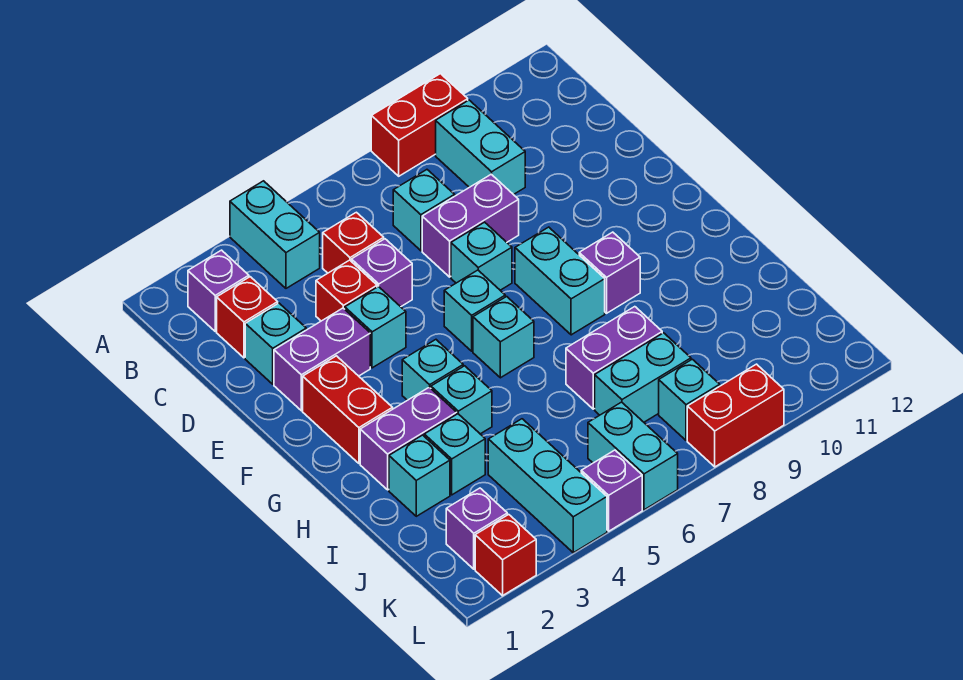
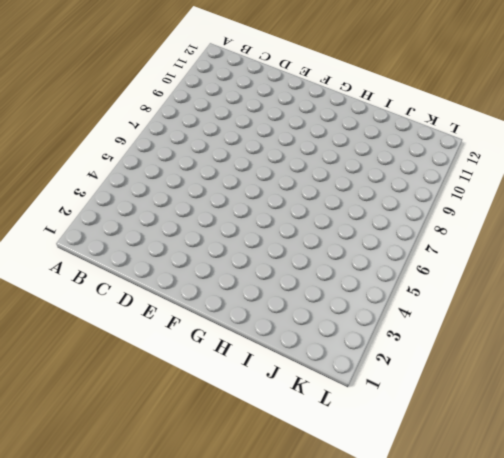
none -> cyan brick A4:B4 level 1
none -> red brick A8:A9 level 1
none -> purple brick B2 level 1
none -> cyan brick B9:C9 level 1

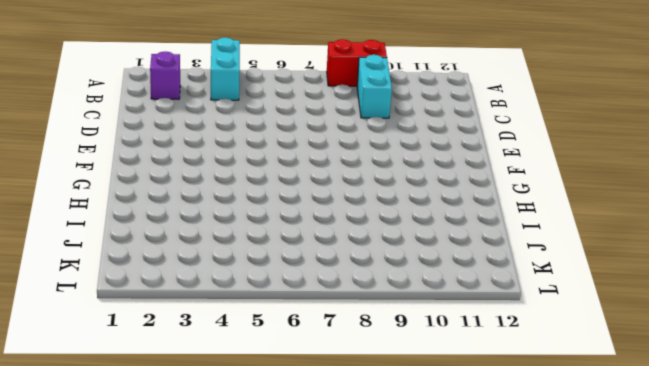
none -> red brick C2 level 1
none -> red brick C5 level 1
none -> cyan brick C7 level 1
none -> cyan brick D2 level 1

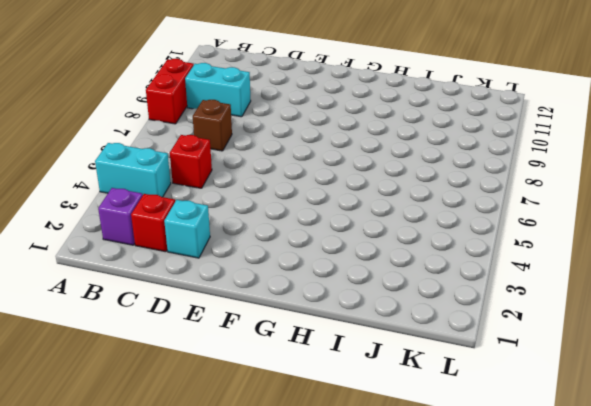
brown brick C7 level 1 -> cyan brick C7 level 1
none -> red brick D4 level 1
none -> purple brick D5 level 1
none -> purple brick D7:D8 level 1
none -> purple brick E2:E3 level 1

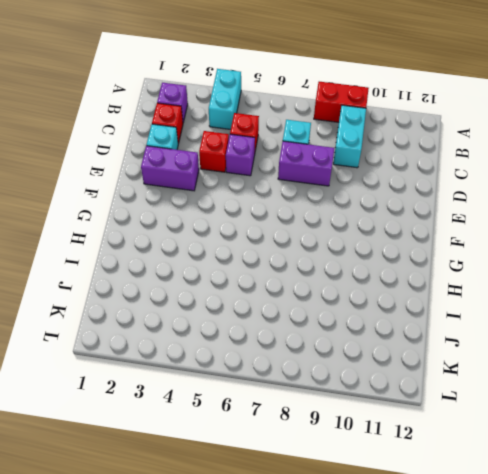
none -> cyan brick E4 level 1
none -> cyan brick E7 level 1
none -> red brick F2:G2 level 1
none -> cyan brick F6 level 1

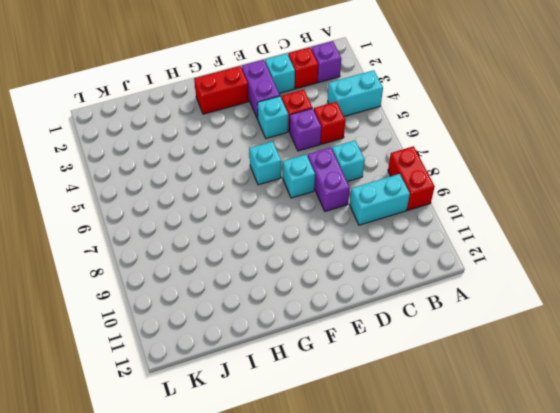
none -> cyan brick F8:G8 level 1
none -> cyan brick G4 level 1
none -> cyan brick G6 level 1
none -> purple brick G9 level 1

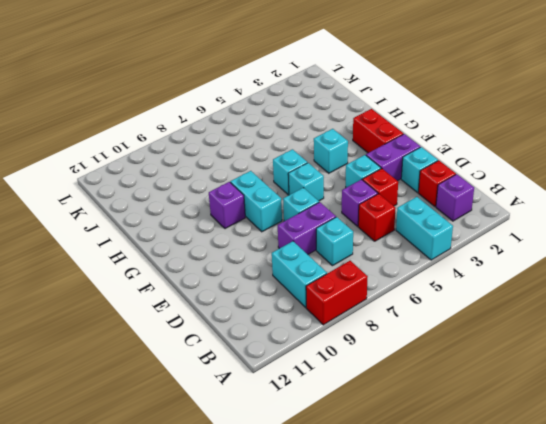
none -> purple brick H2:H3 level 1
none -> cyan brick H4 level 1
none -> cyan brick I2 level 1
none -> cyan brick I3 level 1

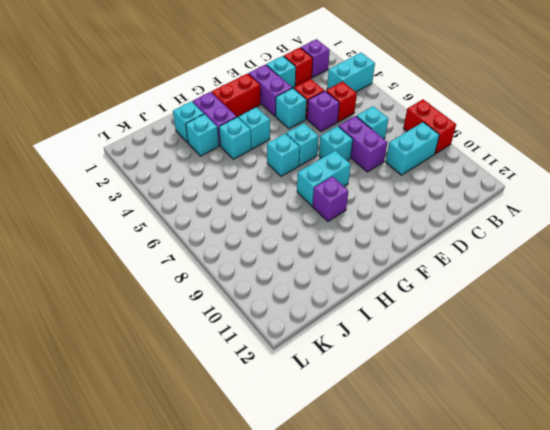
none -> purple brick I7:I8 level 1
none -> cyan brick J4:L4 level 1
none -> cyan brick J7:J8 level 1
none -> purple brick K2 level 1

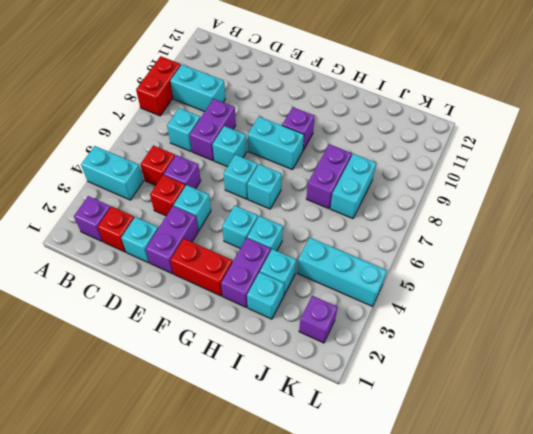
none -> cyan brick K6:L6 level 1
none -> cyan brick K8 level 1
none -> red brick L2 level 1
none -> purple brick L5 level 1

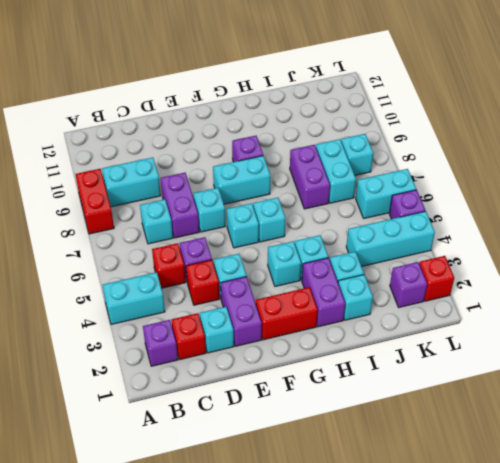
none -> red brick L8:L9 level 1

